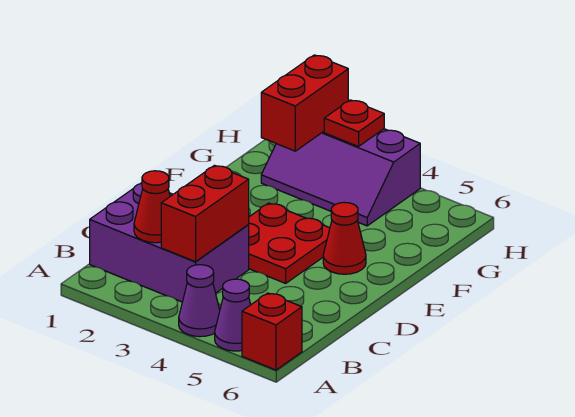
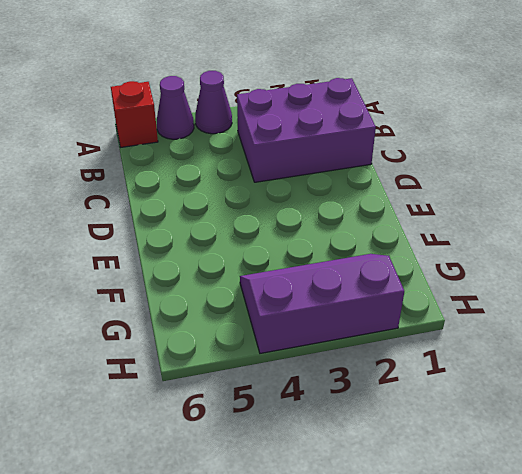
none -> red plate D3:E4 level 1
none -> red cone E5 level 1

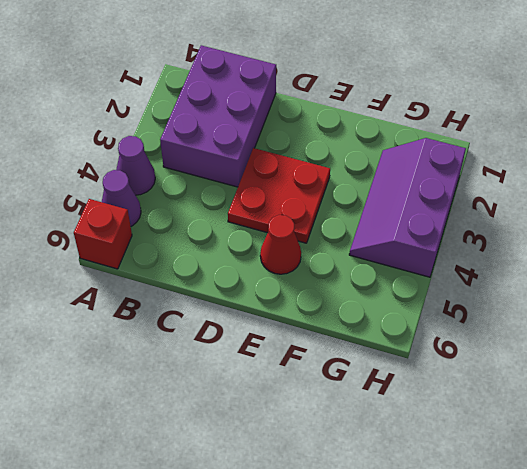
none -> red cone B2 level 2
none -> red brick B3:C3 level 2

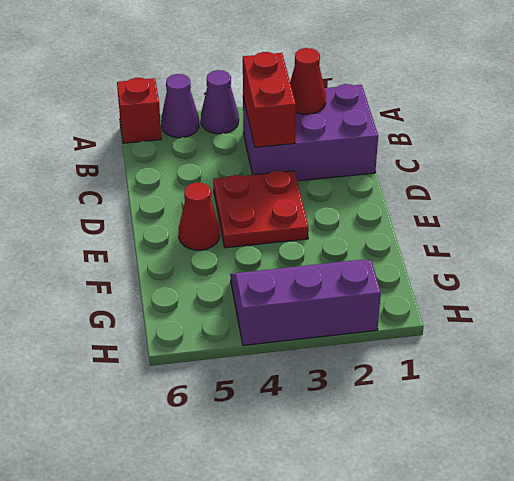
none -> red brick G2:H2 level 2
none -> red plate H3 level 2

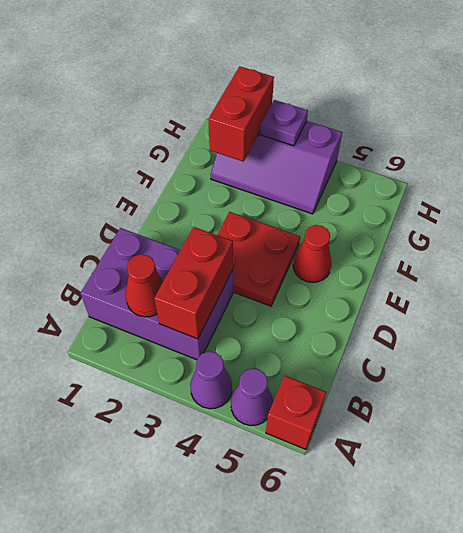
purple plate H3 level 2 -> red plate H3 level 2

